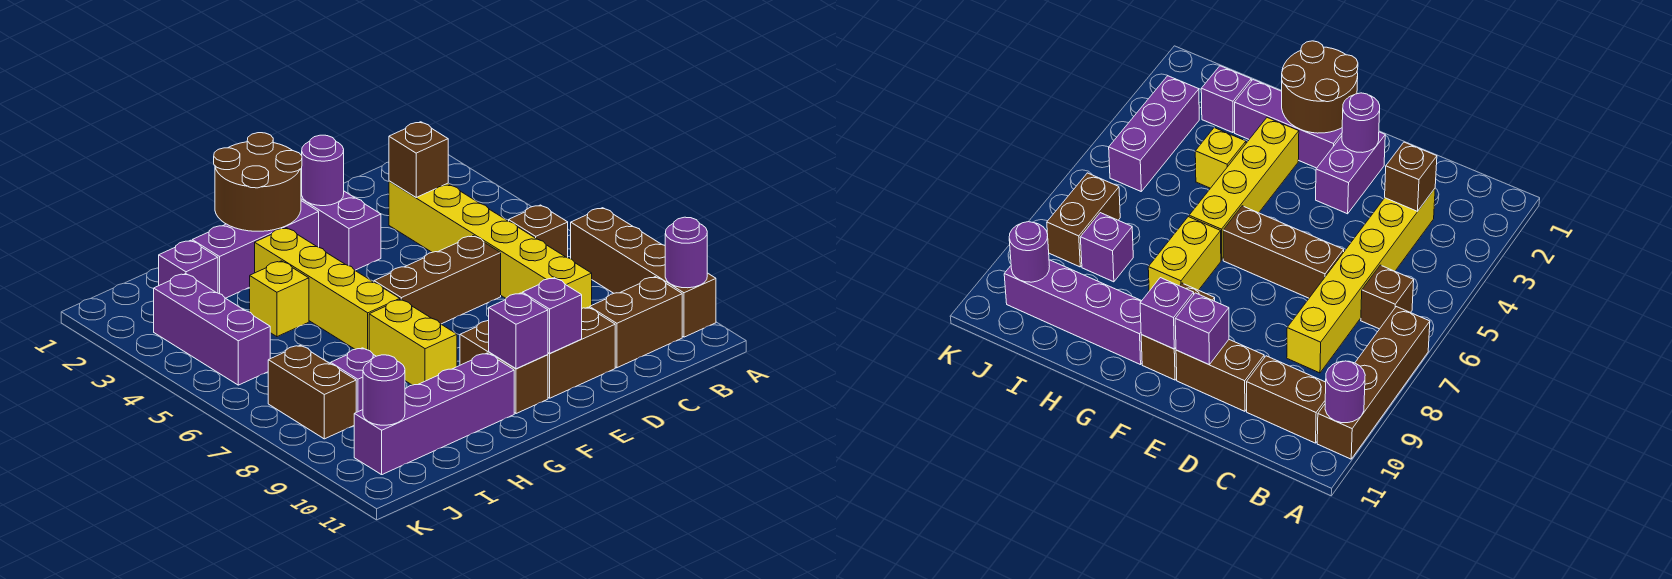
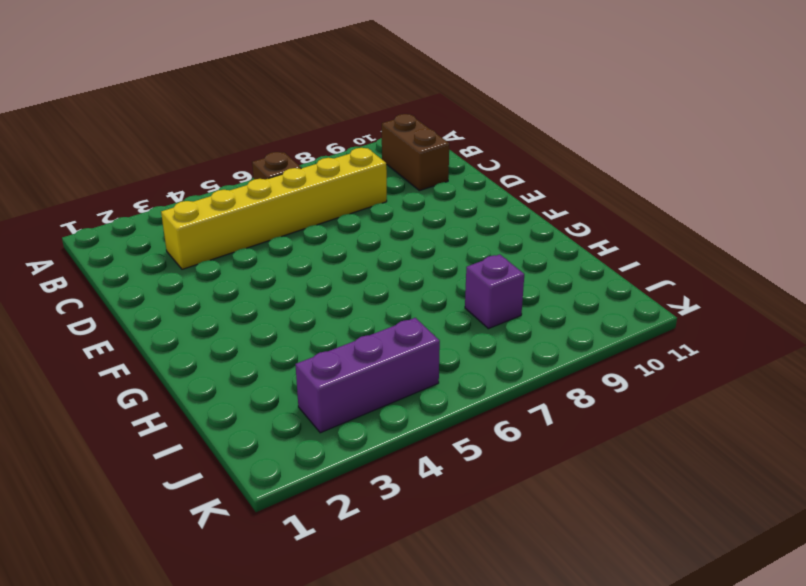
none -> brown brick A7:A10 level 1
none -> brown brick D6:F6 level 1
none -> brown brick D10:E10 level 1

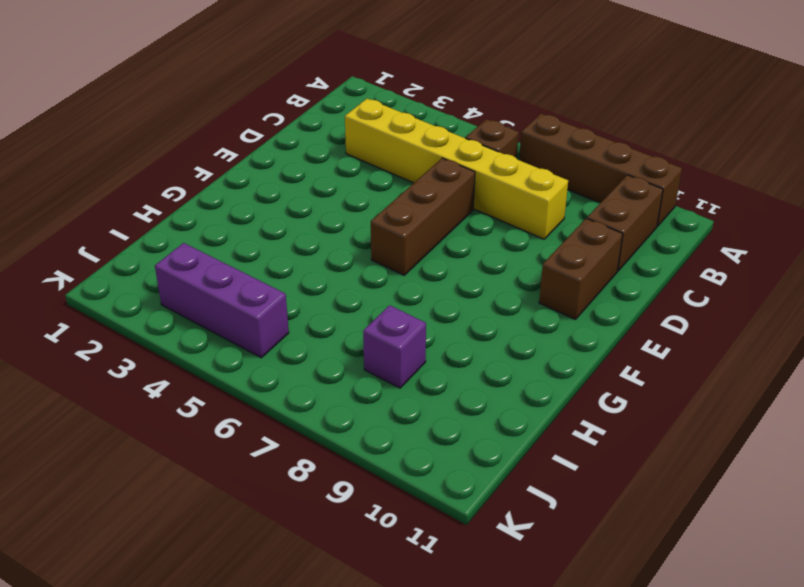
none -> purple brick E2:E3 level 1
none -> purple brick F2:H2 level 1
none -> brown brick F9:F10 level 1

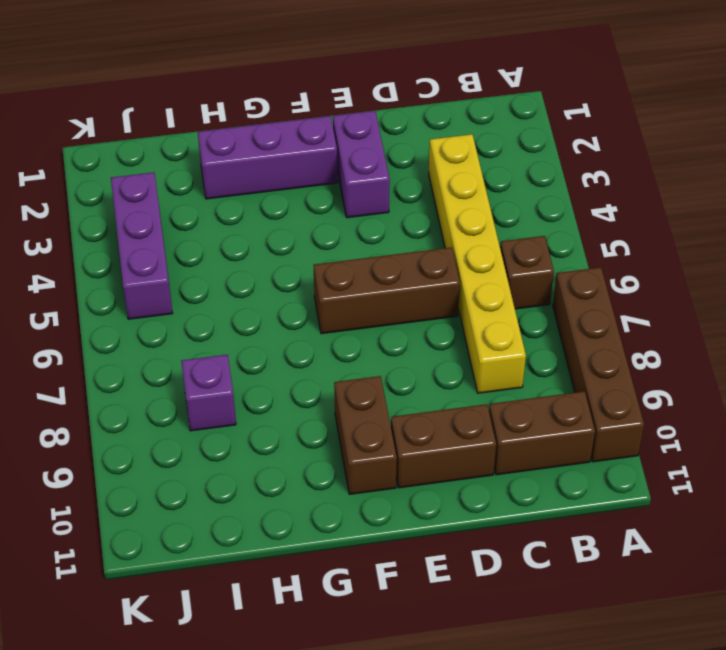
none -> yellow brick G3:G6 level 1
none -> yellow brick G7:G8 level 1
none -> purple brick G10:J10 level 1

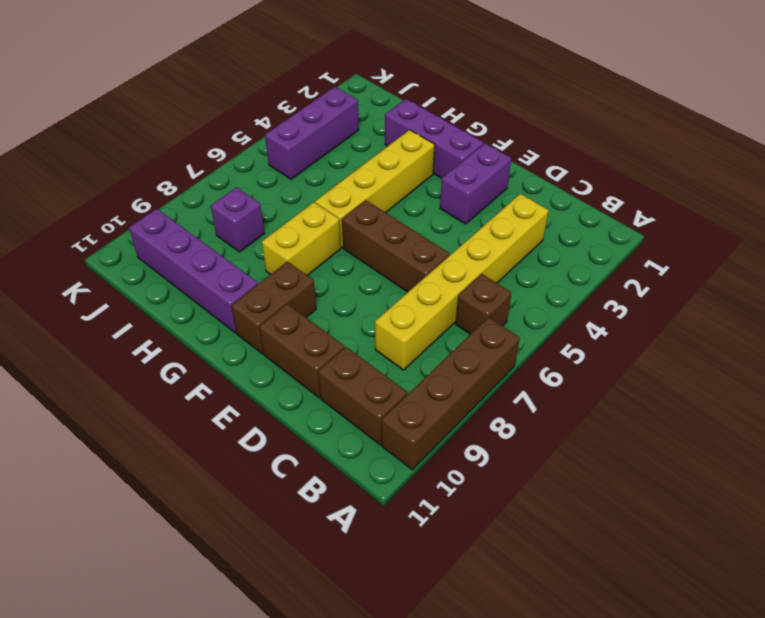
none -> yellow brick H4 level 1
none -> purple brick I2 level 1
none -> brown brick J7:J8 level 1

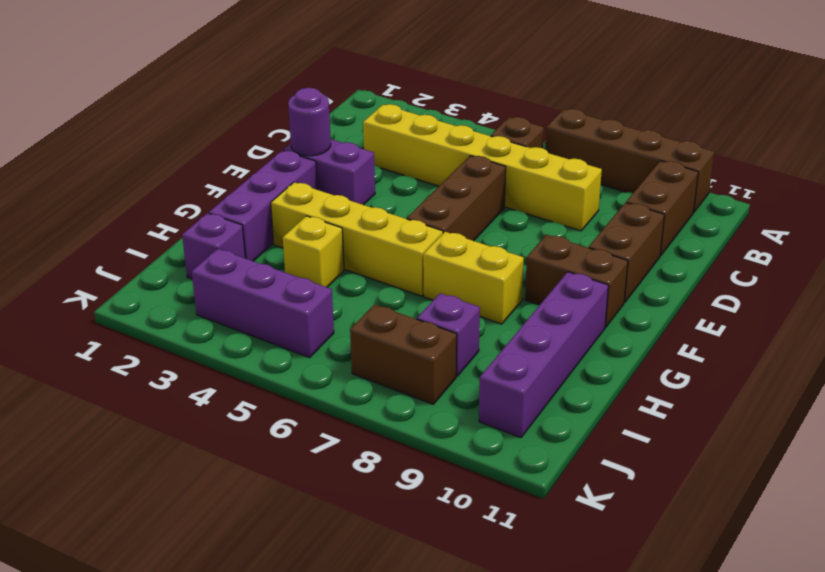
none -> purple round brick A10 level 2
none -> brown brick C3 level 2
none -> purple brick E10 level 2

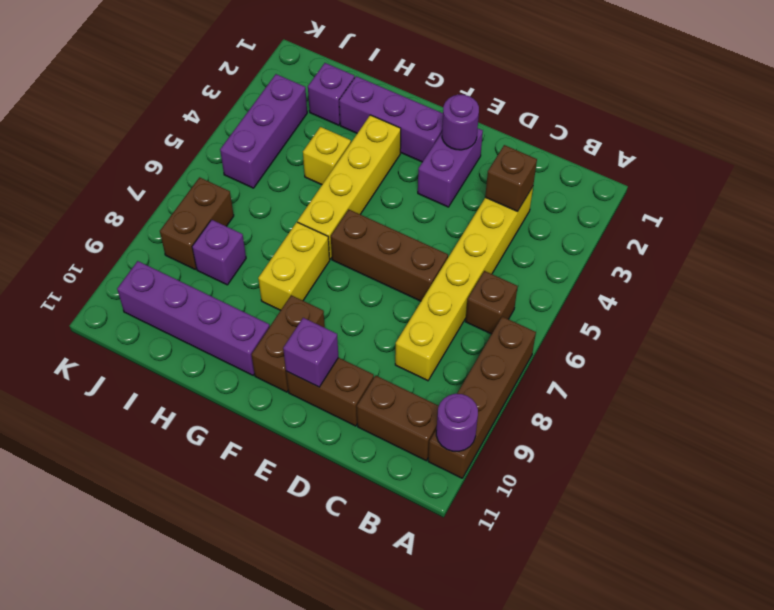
none -> brown round brick F1:G2 level 2
none -> purple brick F10 level 2
none -> purple round brick J10 level 2

